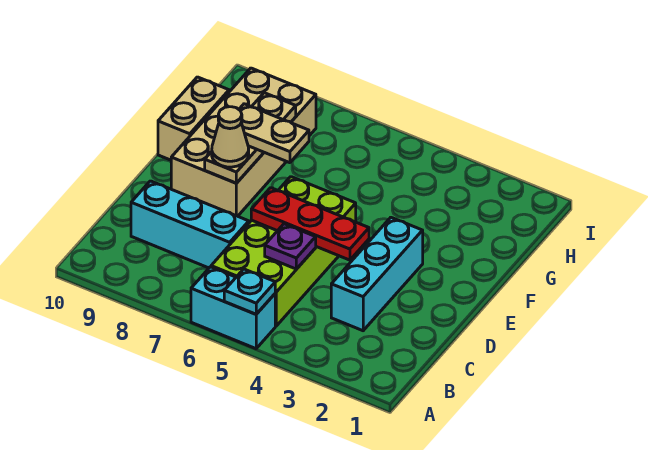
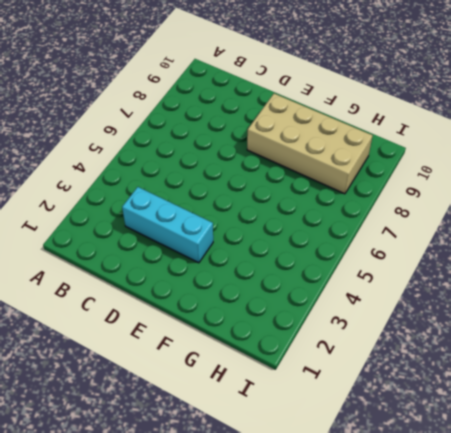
none -> cyan brick A5:A6 level 1
none -> lime brick B5:E6 level 1
none -> cyan brick C7:C9 level 1

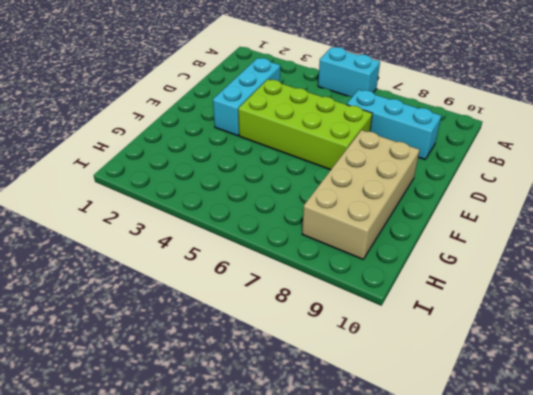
lime brick D4:E7 level 1 -> lime brick B5:E6 level 1
none -> tan brick F10:G10 level 1
none -> cyan plate A5 level 2
none -> purple plate C5 level 2

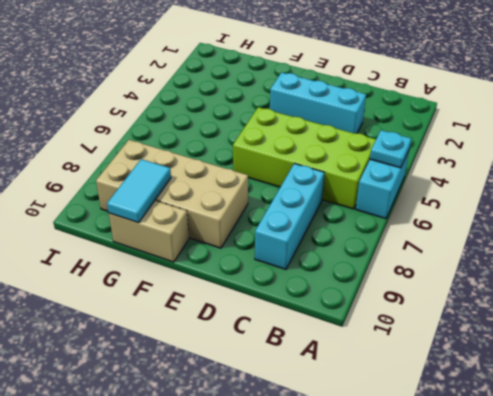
cyan tile G9:G10 level 2 -> none
none -> purple plate C5 level 2
none -> red plate D4:D6 level 2
none -> tan plate E8:G8 level 2

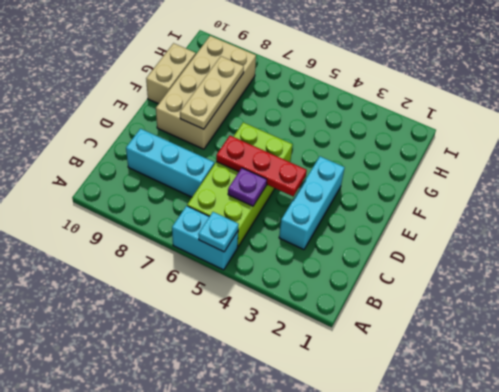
none -> tan cone E8 level 3
none -> tan plate F7:F8 level 3

